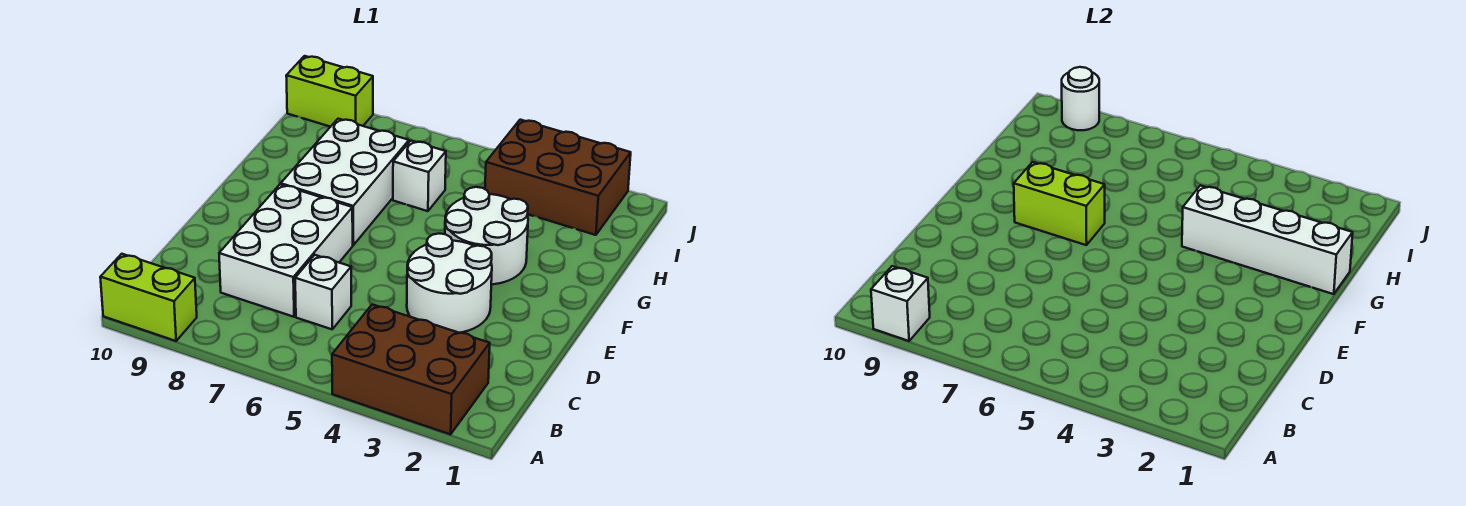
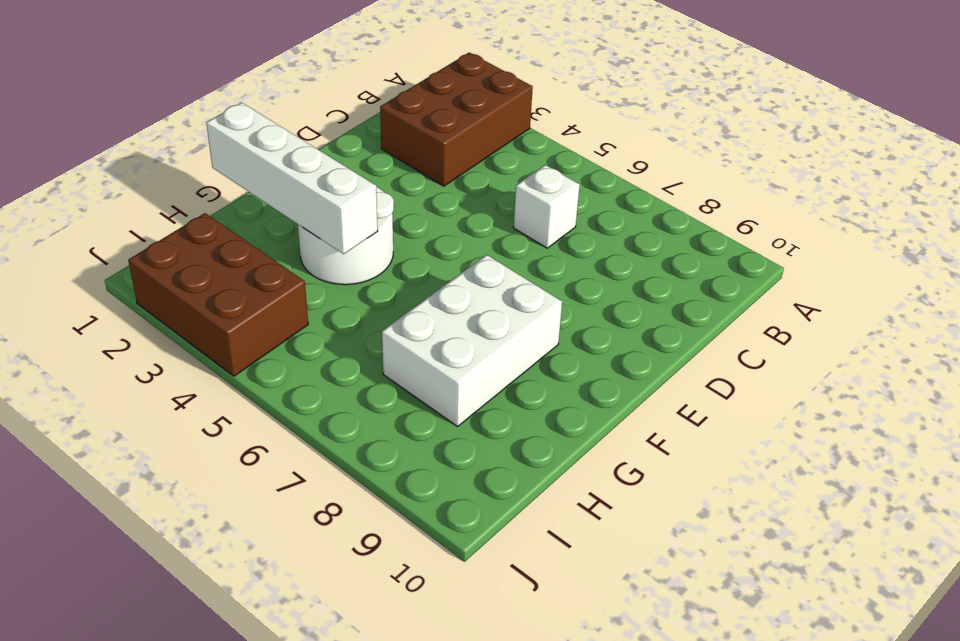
brown brick A2:C3 level 1 -> brown brick A2:B4 level 1
none -> lime brick A9:A10 level 1
none -> white brick C7:E8 level 1
none -> white round brick D3:E4 level 1

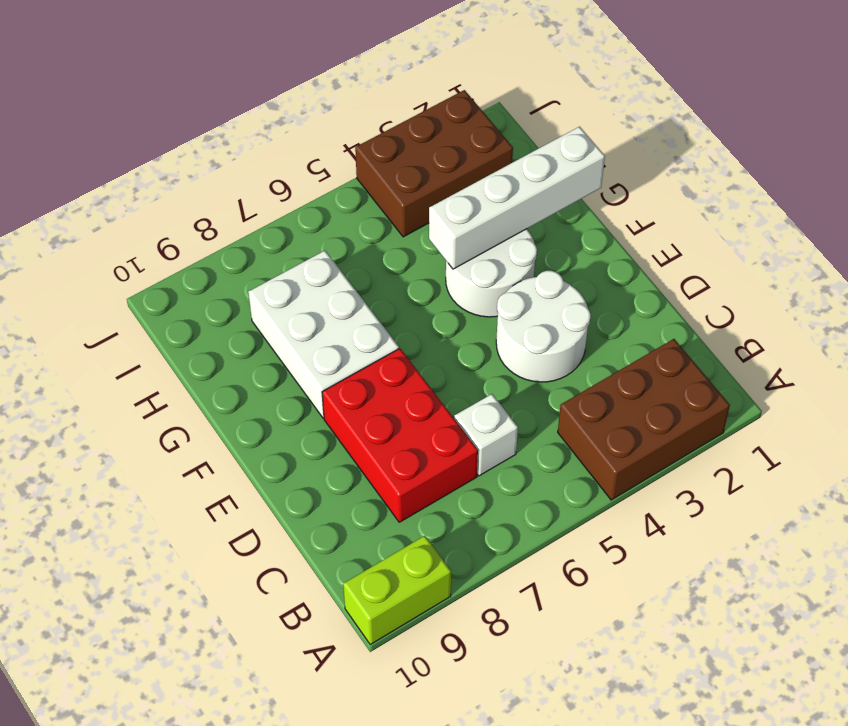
red brick C7:E8 level 1 -> white brick C7:E8 level 1
none -> white brick H6 level 1
none -> lime brick J9:J10 level 1
none -> white brick A9 level 2

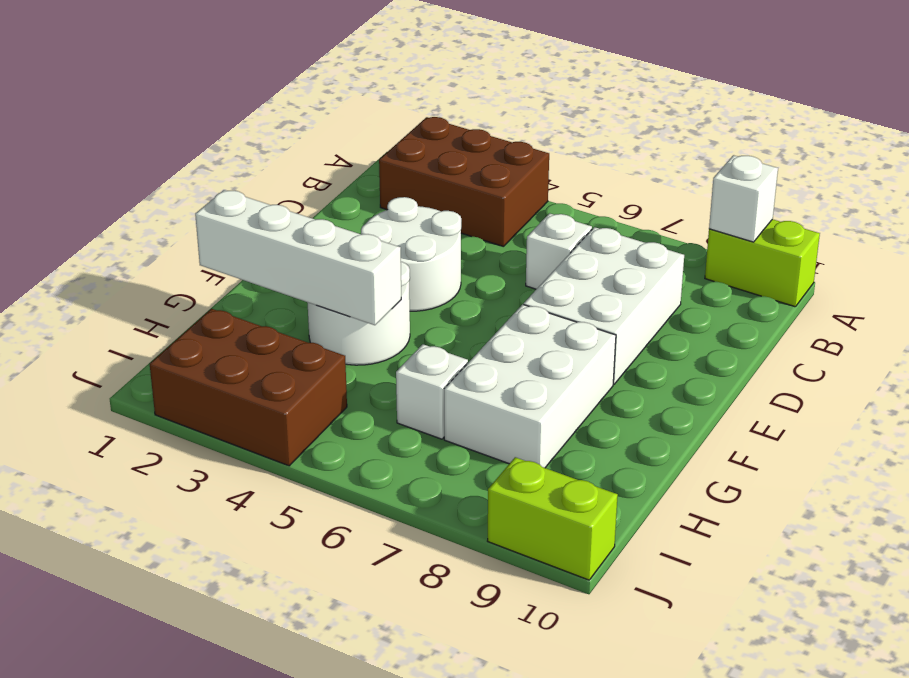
none -> lime brick F7:F8 level 2
none -> white round brick J9 level 2

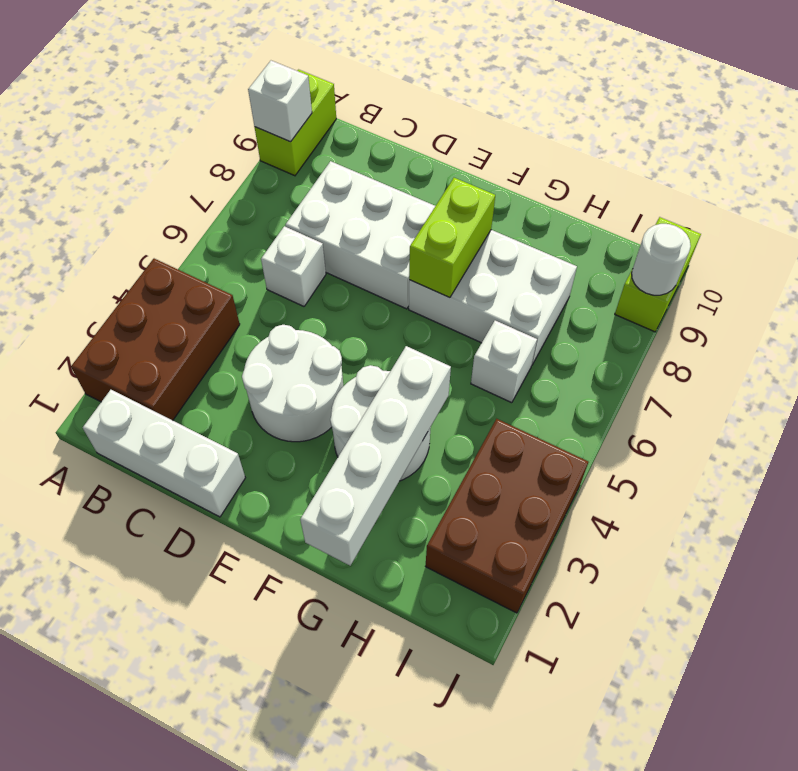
white brick B1:D1 level 1 -> none

